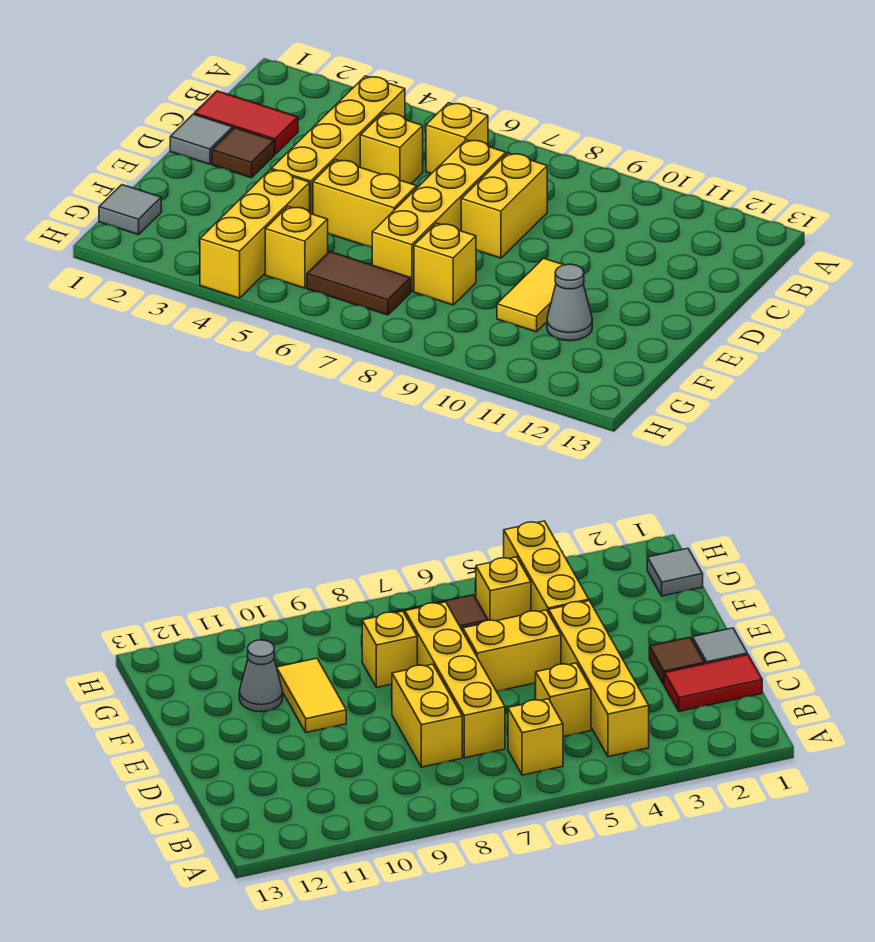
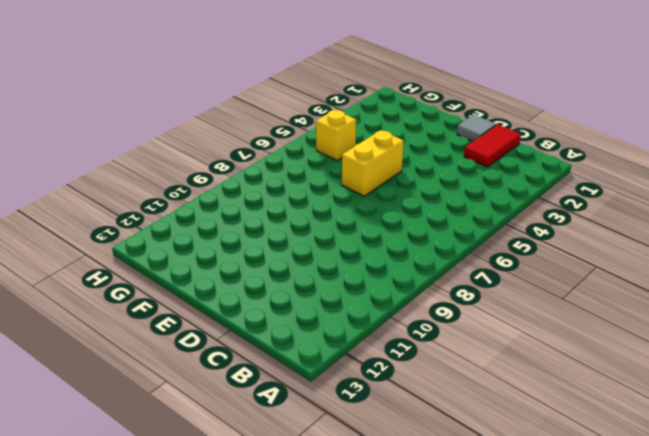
none -> yellow brick B4:E4 level 1
none -> yellow brick B6 level 1
none -> yellow brick C5 level 1

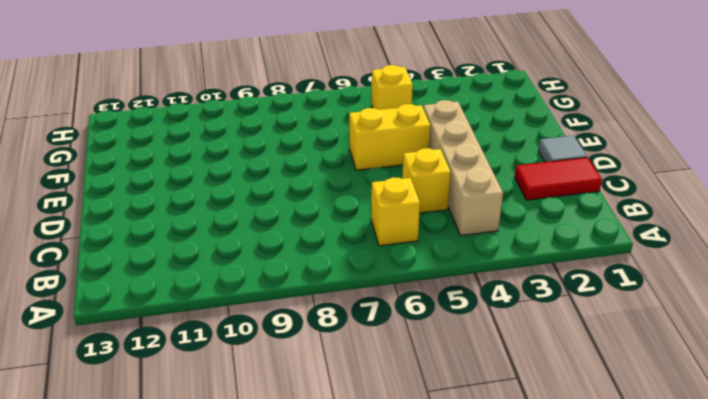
tan brick B4:E4 level 1 -> yellow brick B4:E4 level 1
none -> yellow brick C7:F7 level 1
none -> yellow brick C8:D8 level 1
none -> brown tile D2 level 1

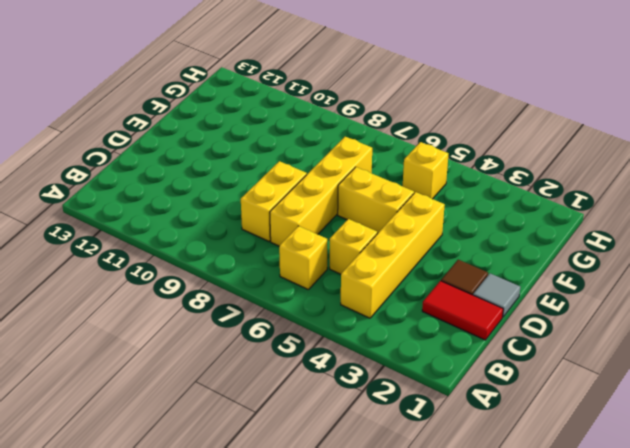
none -> yellow tile E10:F10 level 1
none -> yellow brick F4:H4 level 1
none -> yellow brick F8 level 1

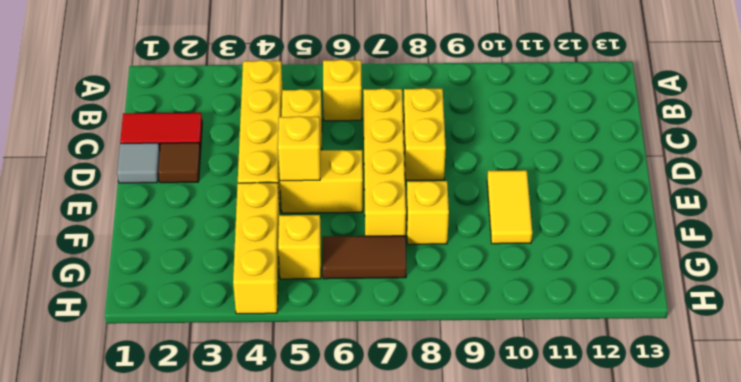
yellow brick E5 level 2 -> none
none -> grey cone F11 level 1
none -> grey tile G1 level 1

